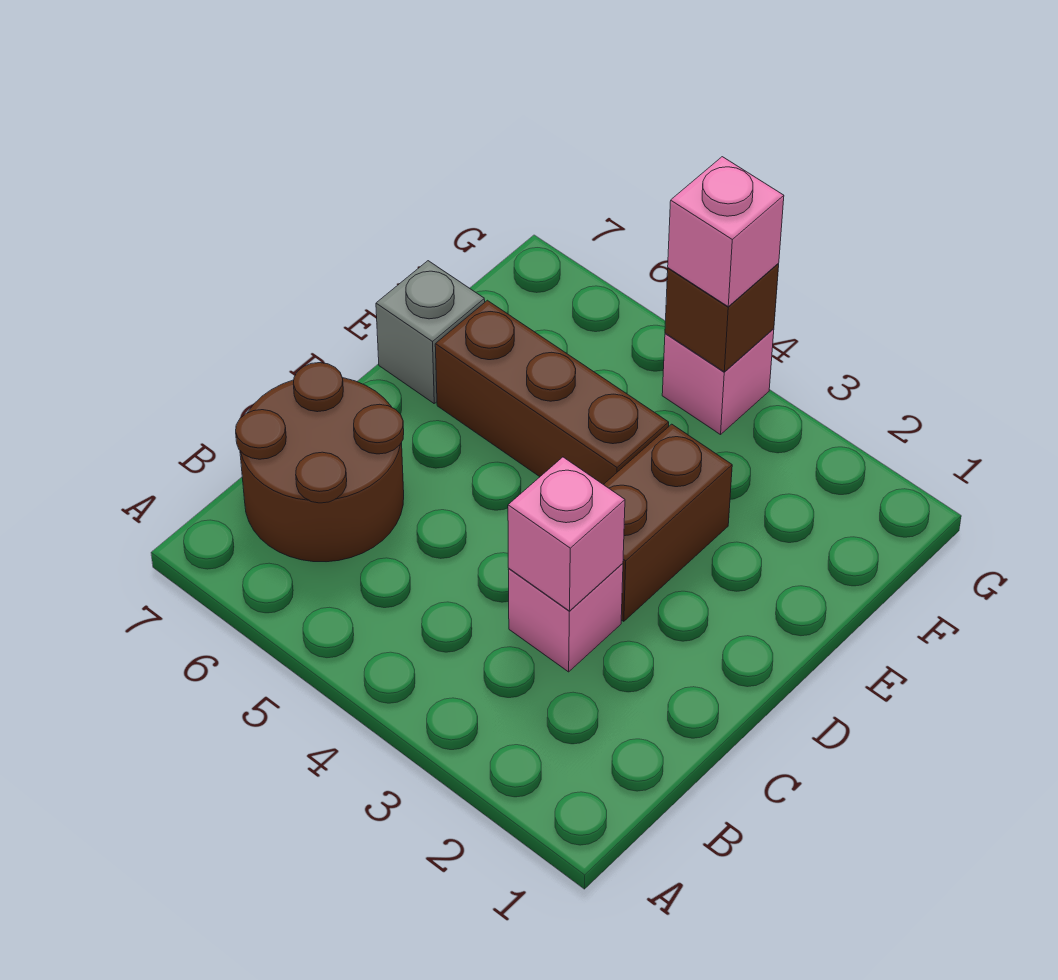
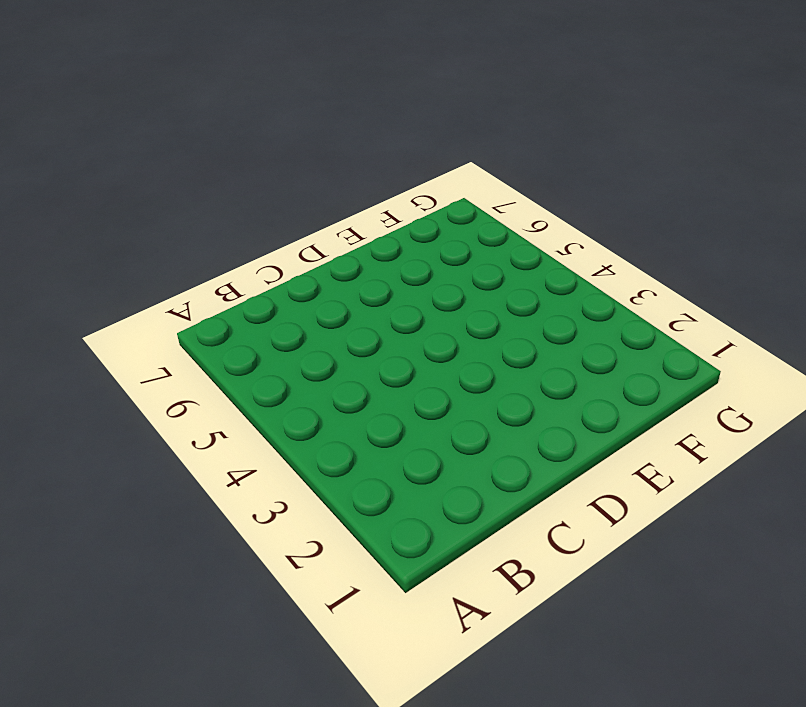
none -> brown round brick B6:C7 level 1
none -> pink brick C3 level 1

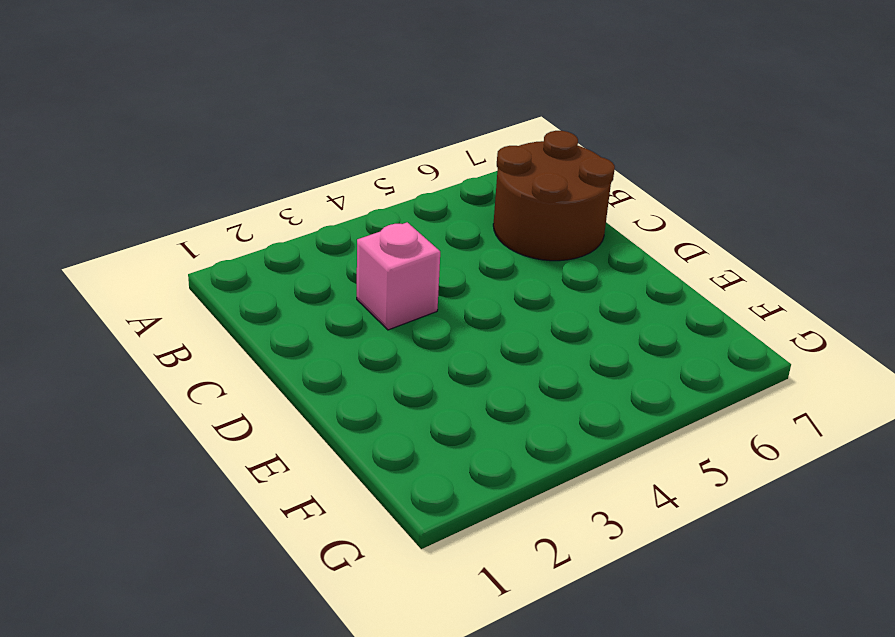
none -> brown brick D3:E3 level 1
none -> brown brick E4:E6 level 1

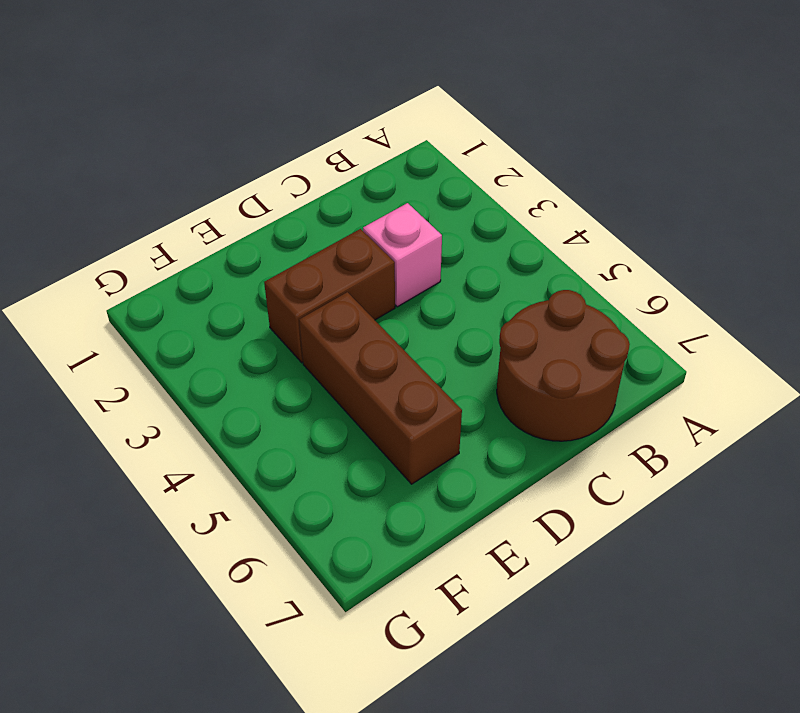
none -> grey brick E7 level 1
none -> pink brick G4 level 1

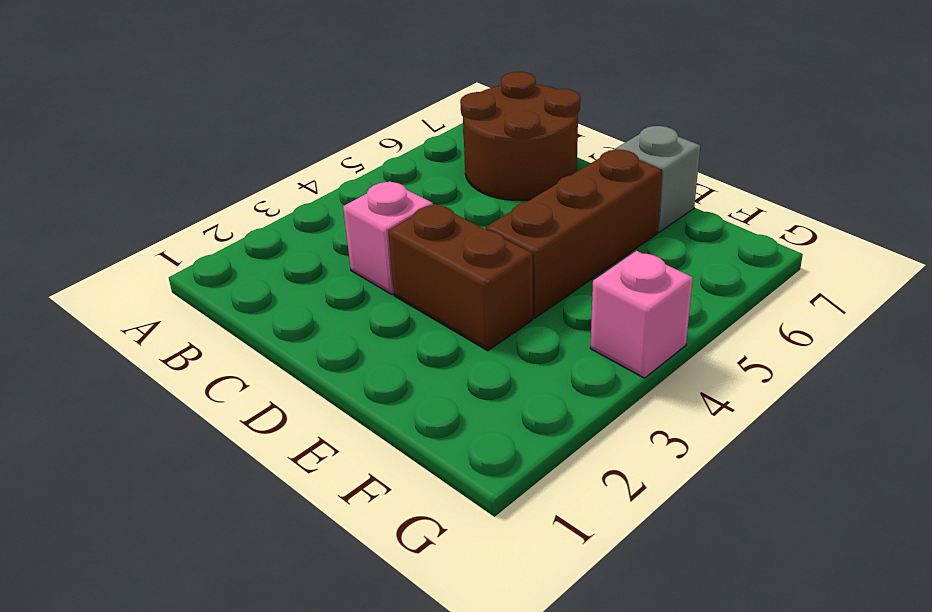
none -> pink brick C3 level 2
none -> brown brick G4 level 2

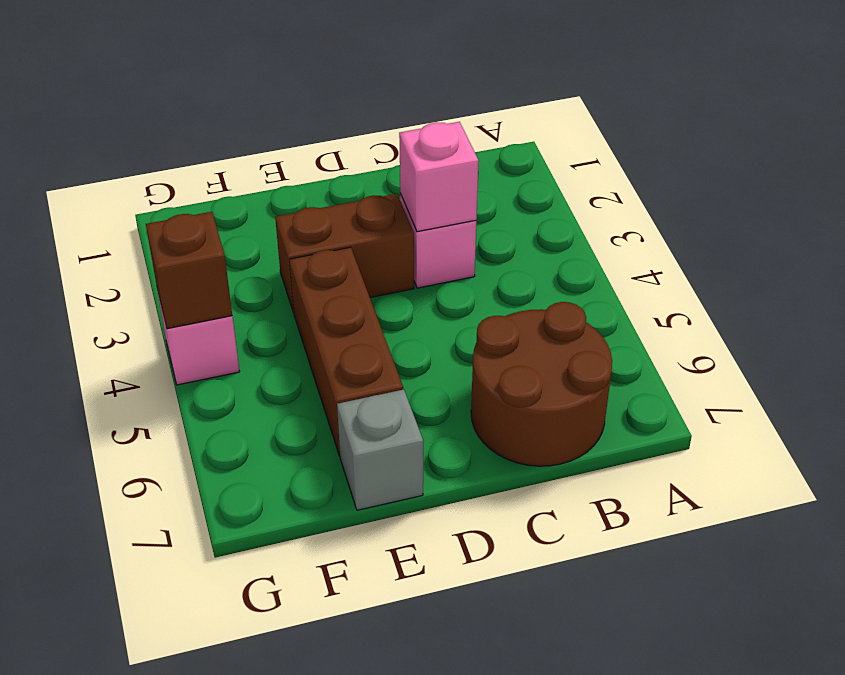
none -> pink brick G4 level 3

